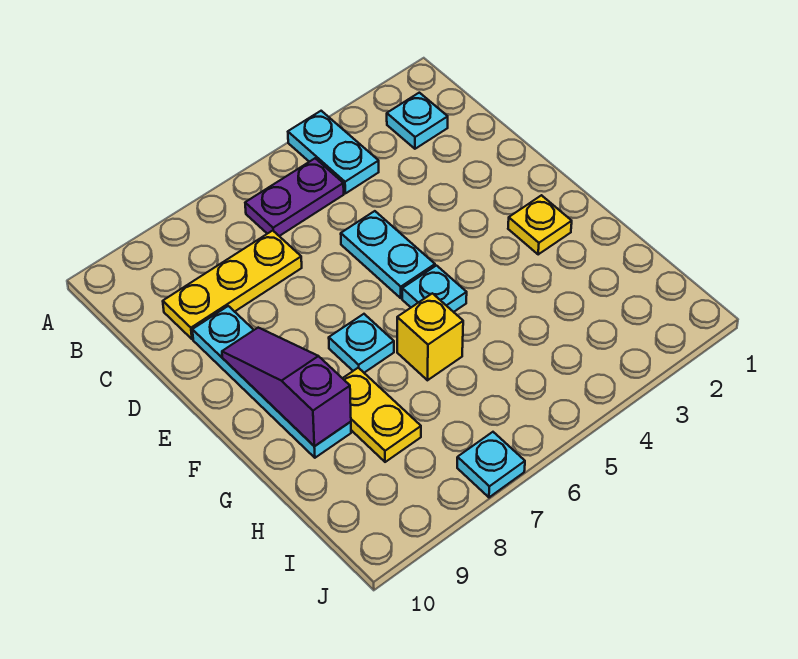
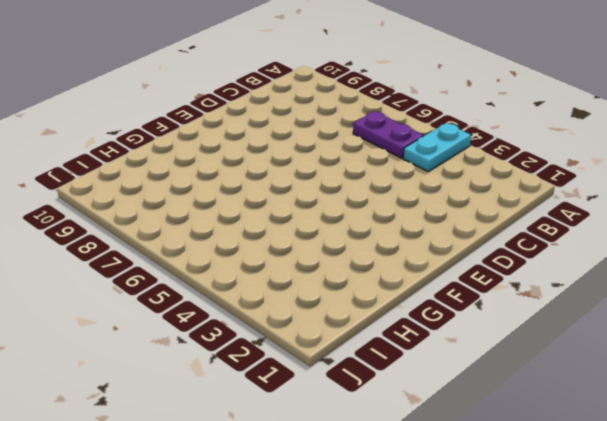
none -> cyan plate B2 level 1
none -> yellow plate C7:C9 level 1
none -> cyan plate D5:E5 level 1

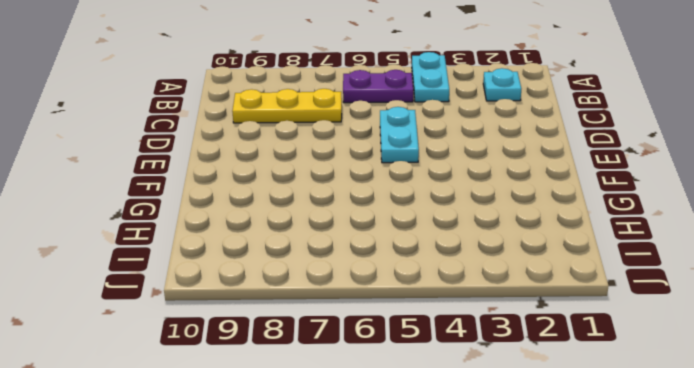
none -> cyan plate D9:G9 level 1
none -> yellow plate F2 level 1
none -> cyan plate F5 level 1

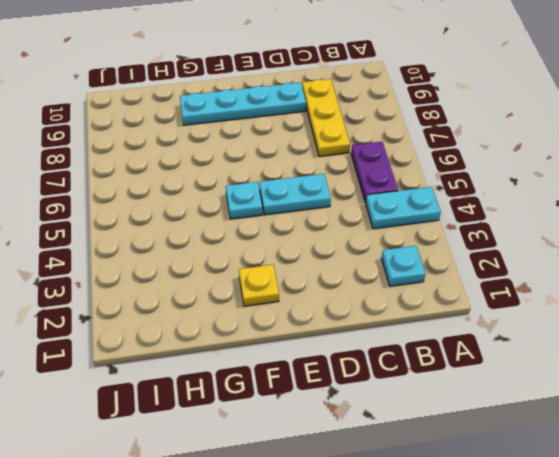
none -> cyan plate F7 level 1
none -> yellow brick G6 level 1
none -> yellow plate G8:H8 level 1

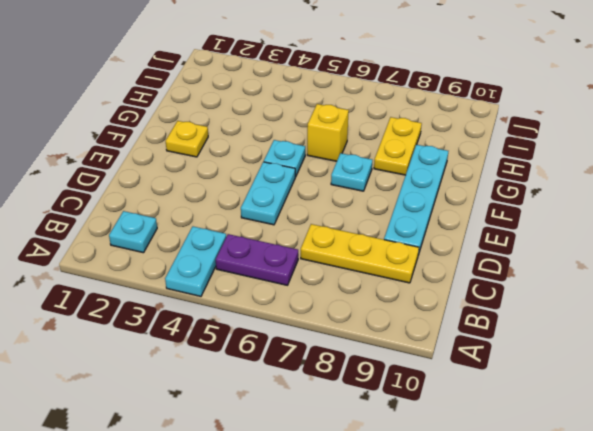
none -> cyan plate J7 level 1
none -> purple slope E9:G9 level 2 top G

